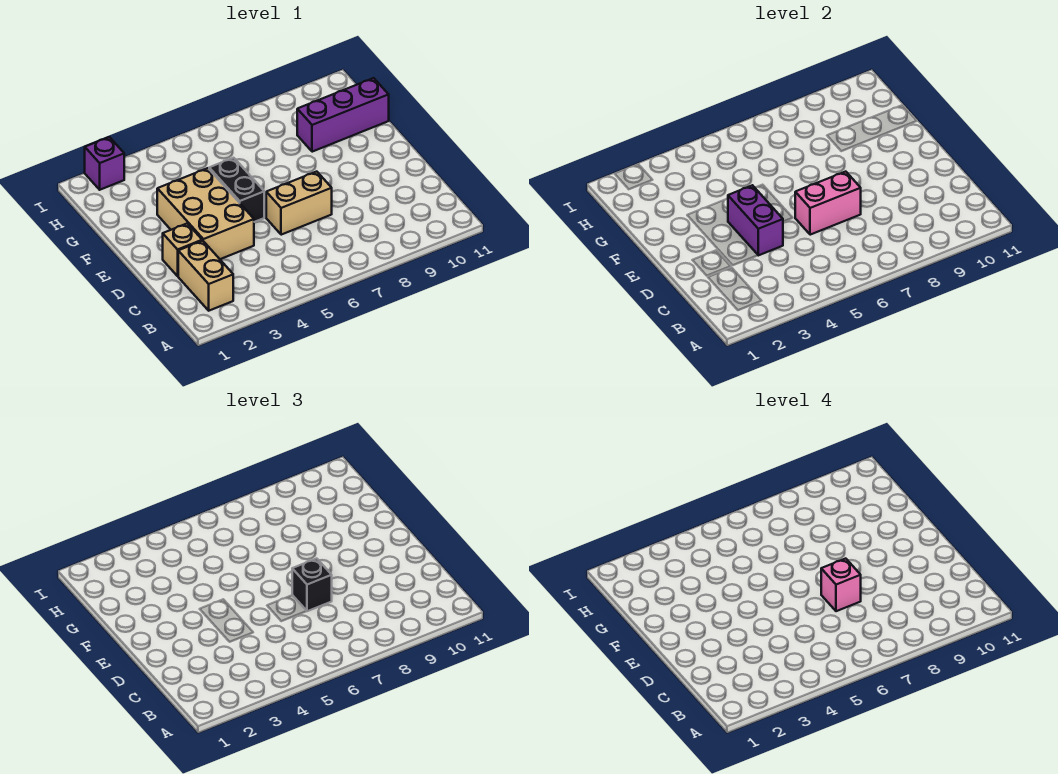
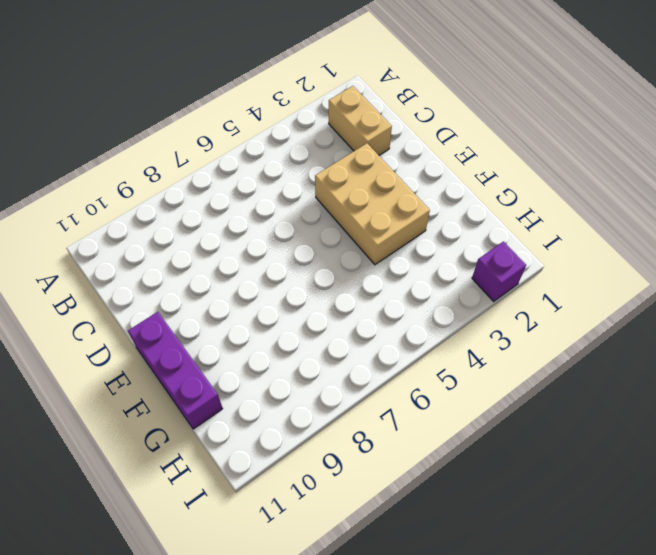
purple brick E11:G11 level 1 -> purple brick G9:G11 level 1
none -> tan brick D2 level 1
none -> tan brick D6:D7 level 1

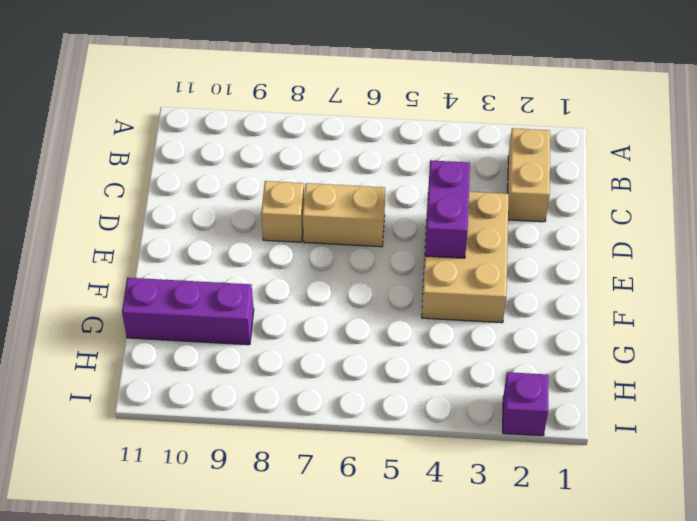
tan brick D8 level 1 -> tan brick D2 level 1
none -> black brick E5:F5 level 1
none -> pink brick D6:D7 level 2

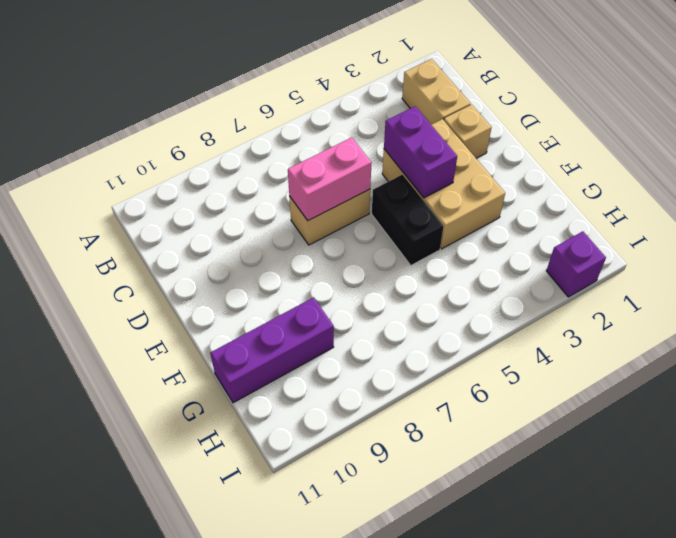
none -> black brick D7 level 3
none -> pink brick D7 level 4

